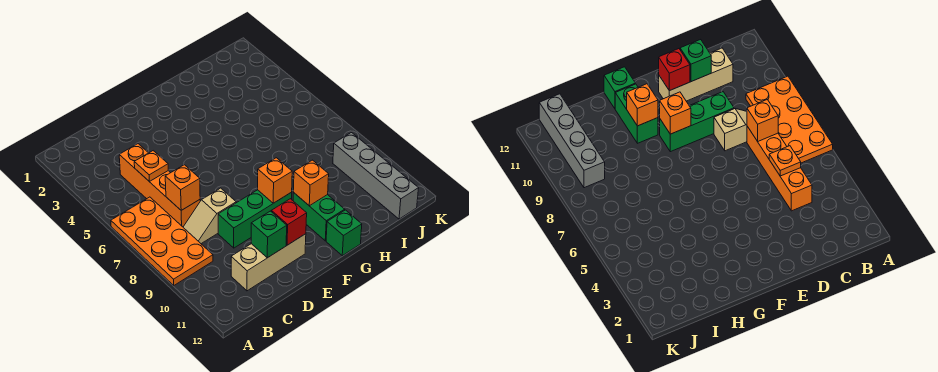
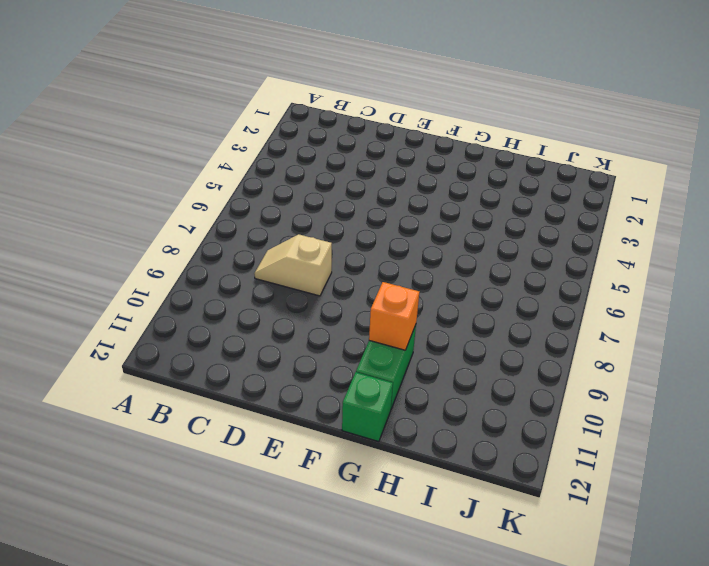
none -> orange plate A6:B9 level 1
none -> orange brick C4:C7 level 1
none -> tan brick C11:E11 level 1

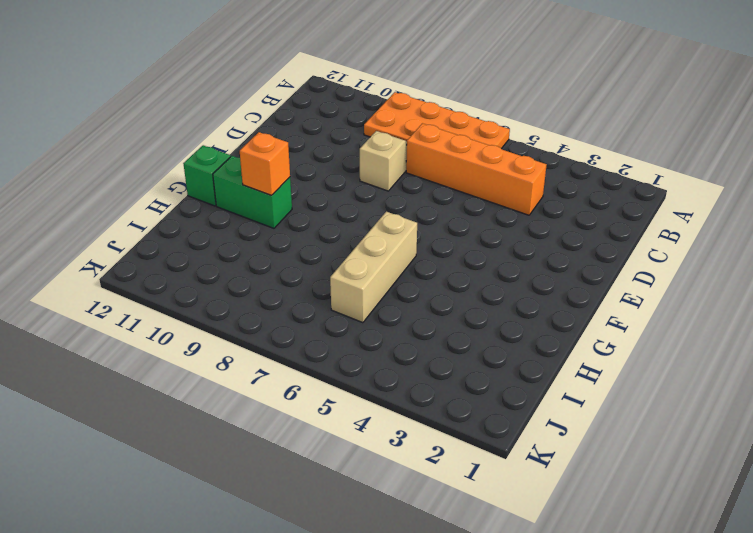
tan brick G6:I6 level 1 -> tan brick C11:E11 level 1
none -> green brick D9:F9 level 1
none -> grey brick J9:J12 level 1
none -> orange plate C5 level 2

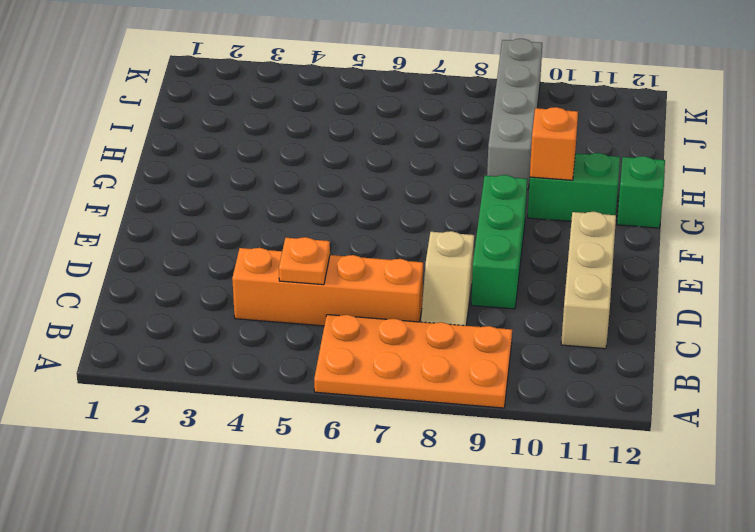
grey brick H9:K9 level 1 -> grey brick J9:J12 level 1
none -> orange brick C7 level 2
none -> green brick D11 level 2
none -> red brick E11 level 2

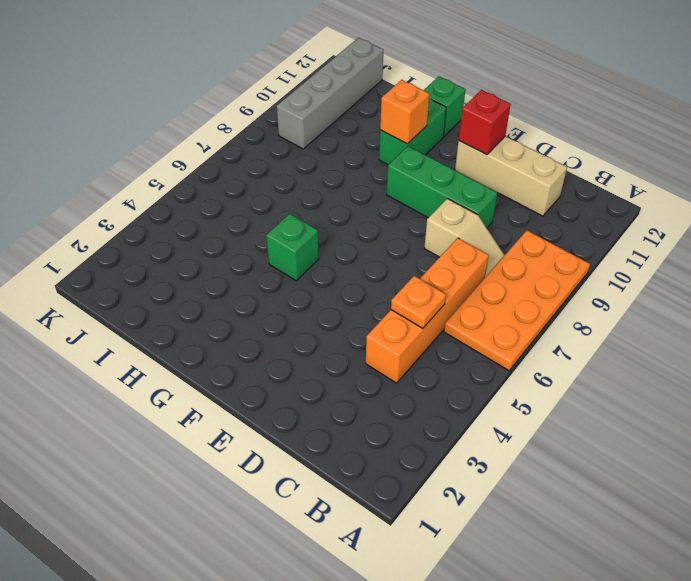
green brick G5 level 1 -> green brick D11 level 2
none -> orange brick C7 level 2
none -> orange brick F9 level 2

